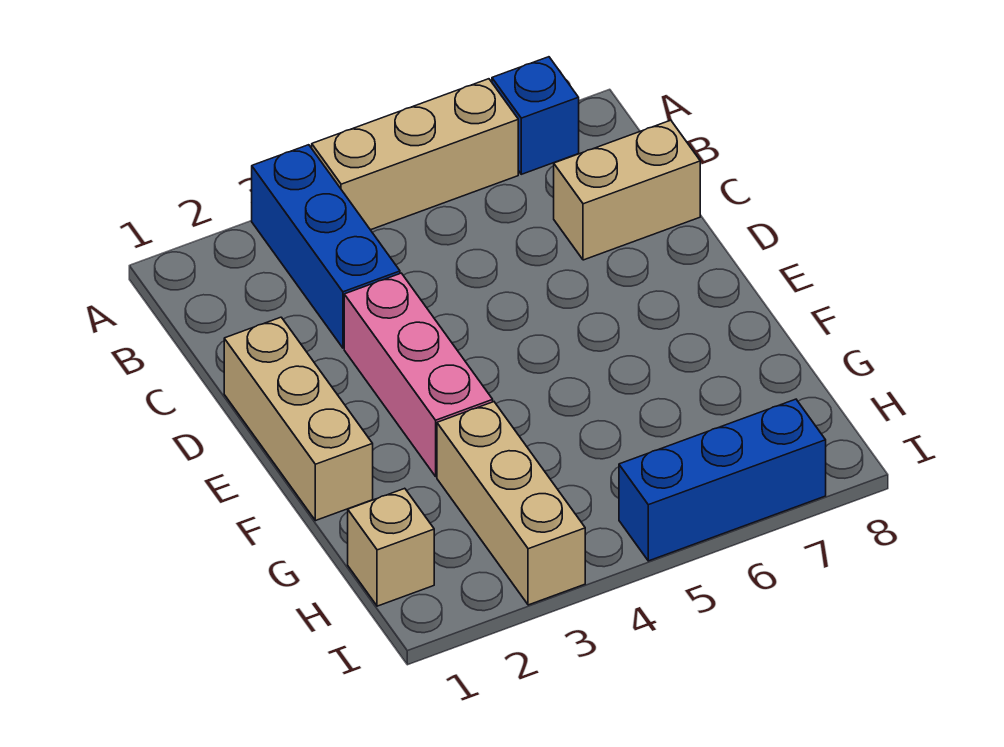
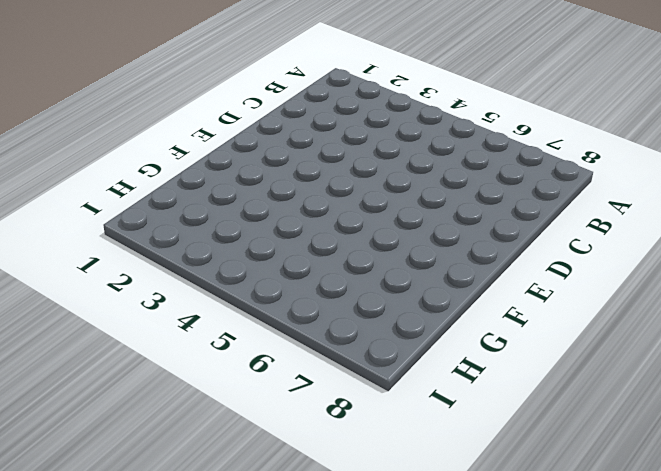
none -> blue brick A3:C3 level 1
none -> tan brick A4:A6 level 1

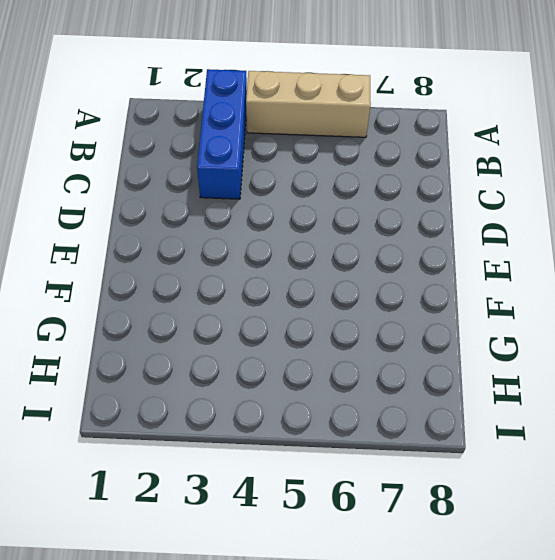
none -> blue brick A7 level 1
none -> tan brick C7:C8 level 1

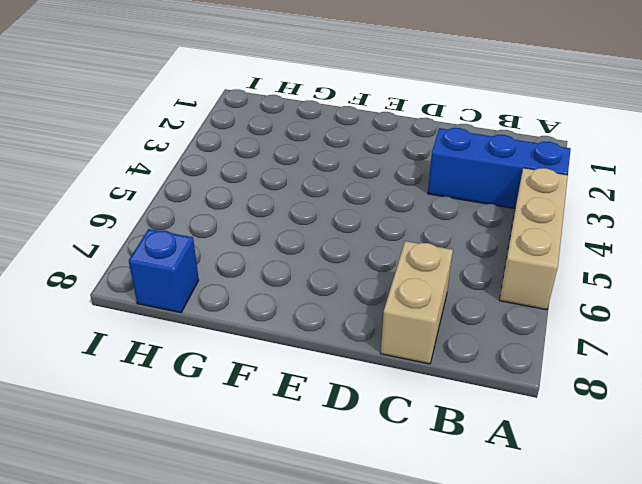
blue brick H8 level 1 -> blue brick A7 level 1
none -> tan brick D1:F1 level 1
none -> pink brick D3:F3 level 1

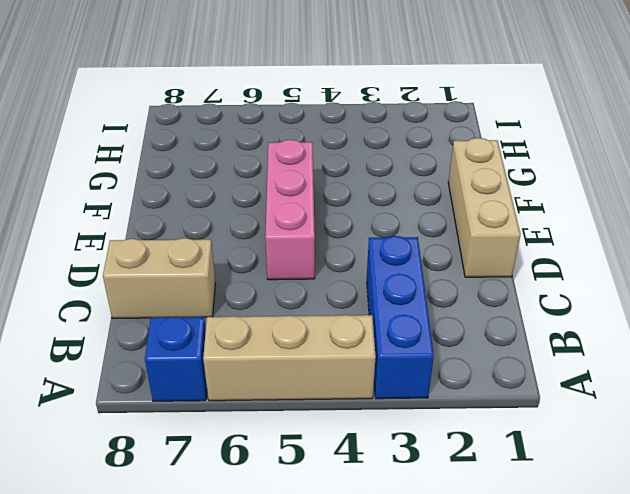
pink brick D5:F5 level 1 -> pink brick D3:F3 level 1
none -> tan brick G3:I3 level 1
none -> tan brick H1 level 1

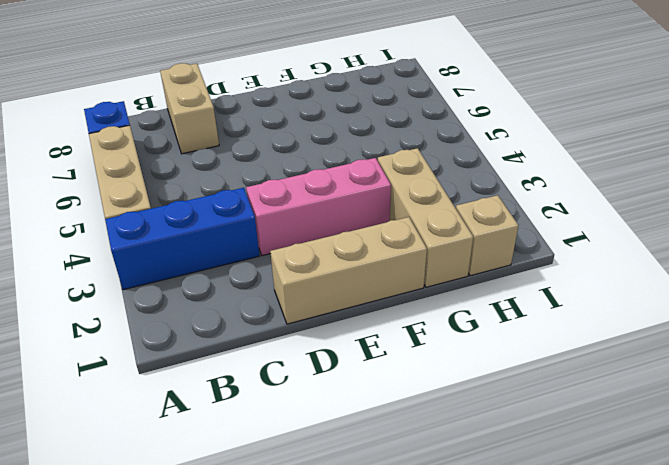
tan brick G1:G3 level 1 -> tan brick G3:I3 level 1
none -> blue brick I5:I7 level 1

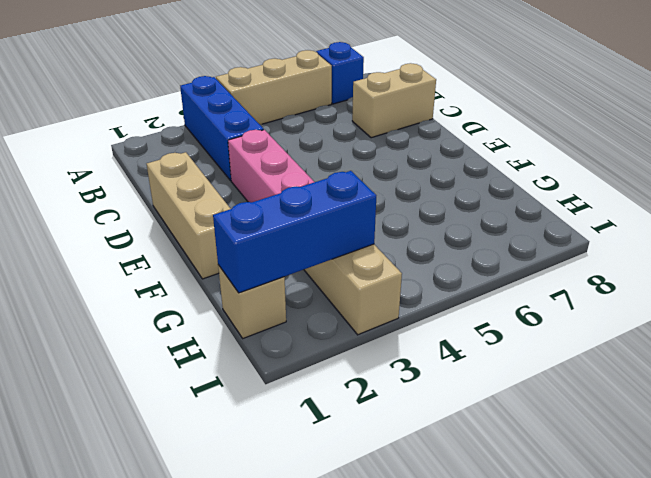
blue brick H1:H3 level 2 -> blue brick I5:I7 level 1

